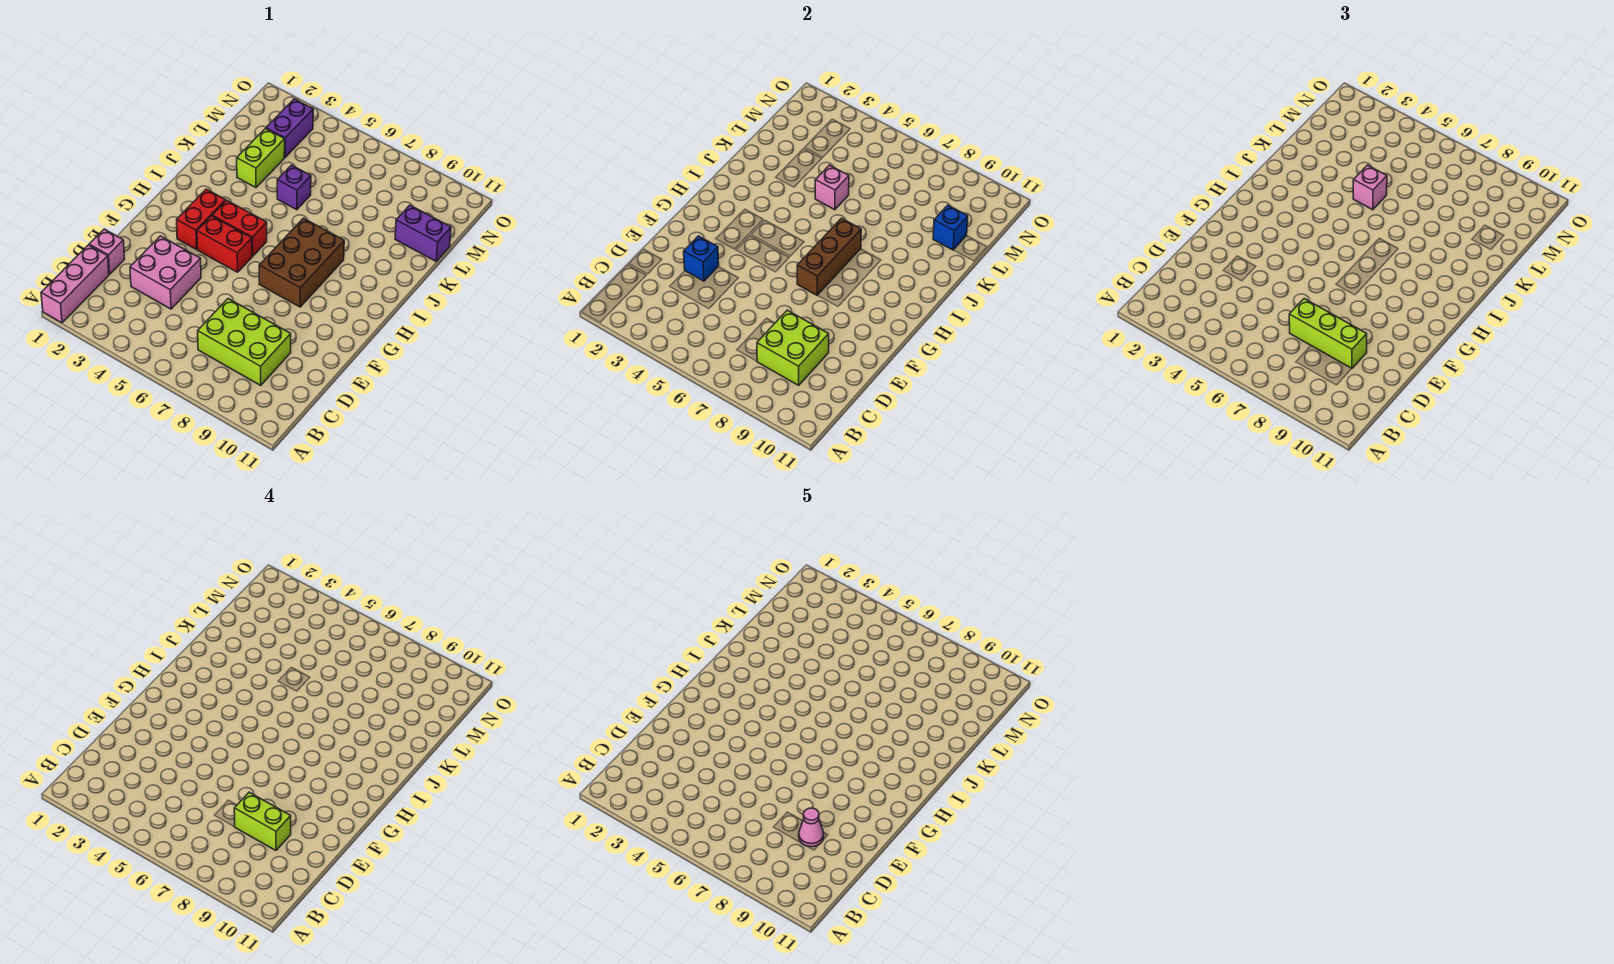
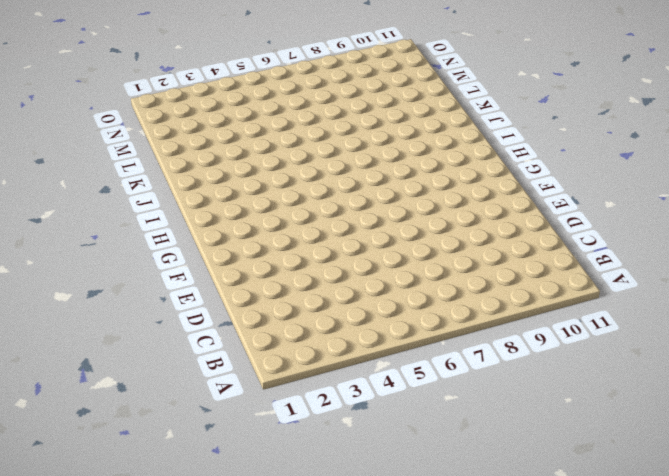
none -> pink brick A1:C1 level 1
none -> lime brick C7:D9 level 1
none -> pink brick D1 level 1

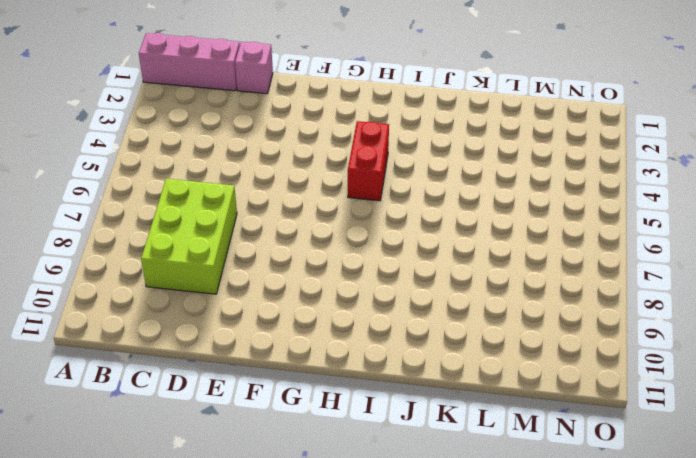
none -> pink brick D3:E4 level 1
none -> red brick G3:H3 level 1
none -> red brick G4:G5 level 1

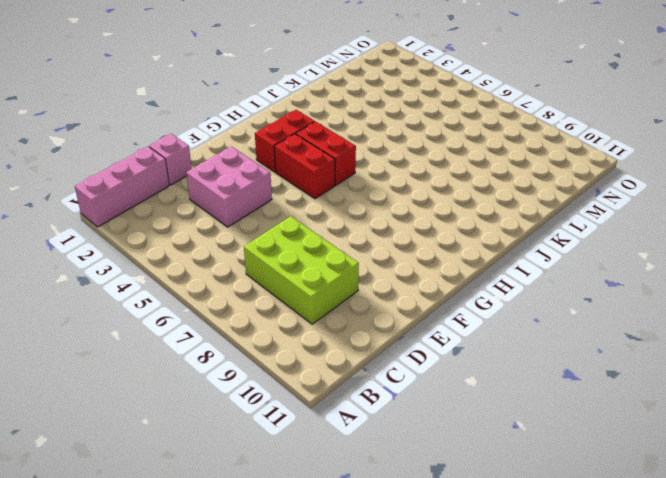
none -> brown brick G7:I8 level 1
none -> lime brick K3:L3 level 1
none -> purple brick K5 level 1

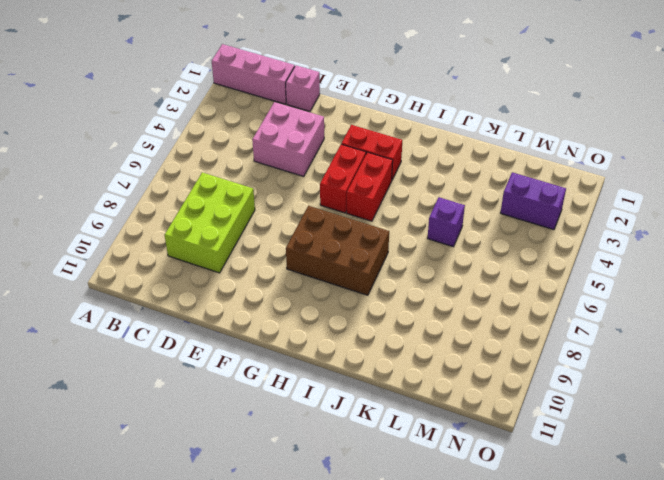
none -> lime brick K3:L3 level 1
none -> purple brick L10:L11 level 1
none -> lime brick C8:D9 level 2

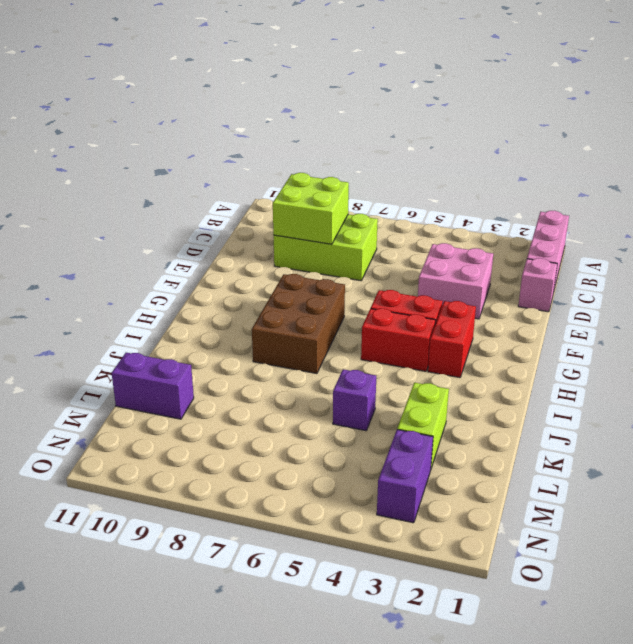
none -> blue brick E3 level 2
none -> brown brick G7:I7 level 2
none -> pink brick K5 level 2

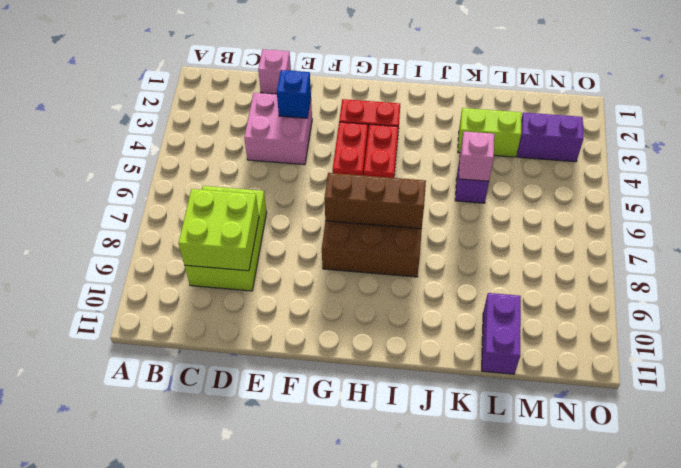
none -> pink brick A1:C1 level 1
none -> blue brick L10 level 2
none -> lime brick D7:D9 level 3

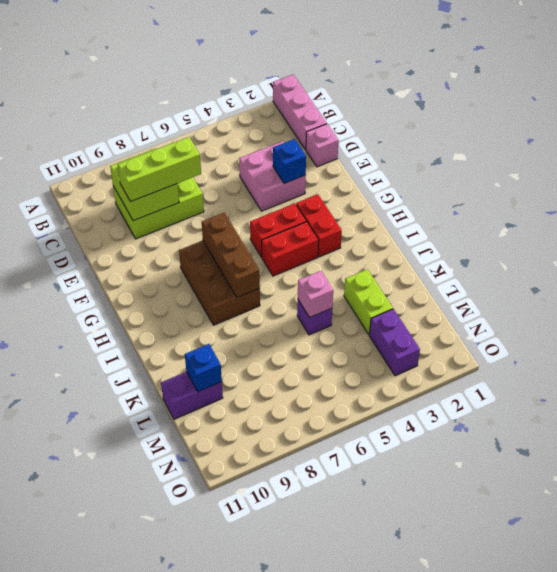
none -> pink brick K5 level 3
none -> lime brick D8:D9 level 4
none -> pink cone D9 level 5

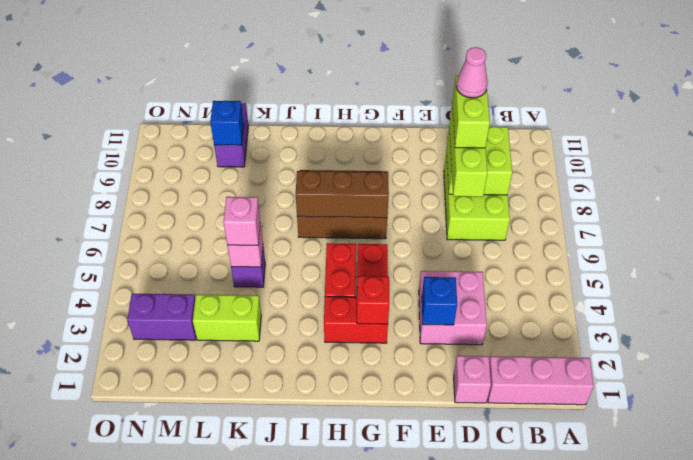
red brick G3 level 2 -> none

